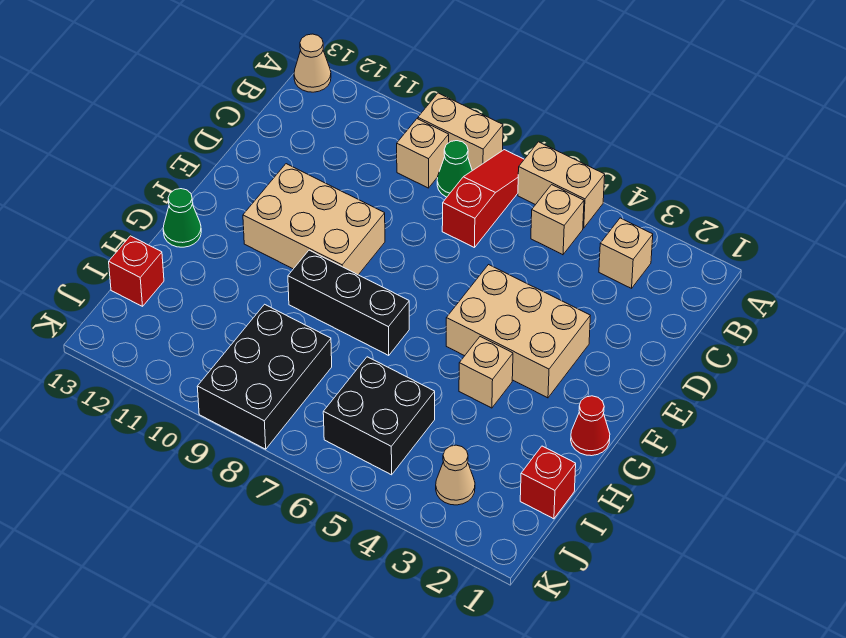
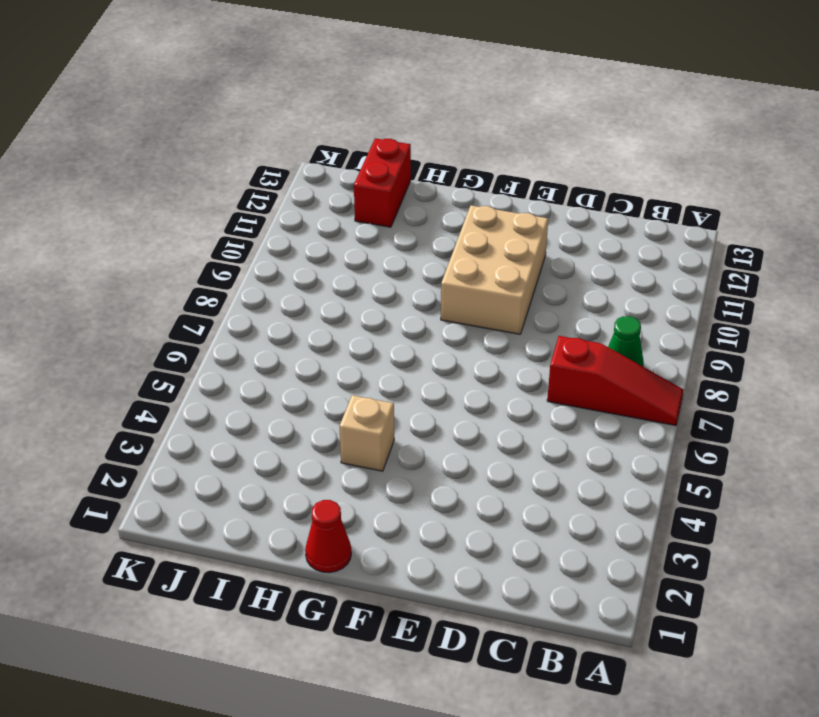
red brick I12:I13 level 1 -> red brick I13 level 1
none -> tan brick A5:A6 level 1
none -> tan brick A8:A9 level 1
none -> tan cone A13 level 1

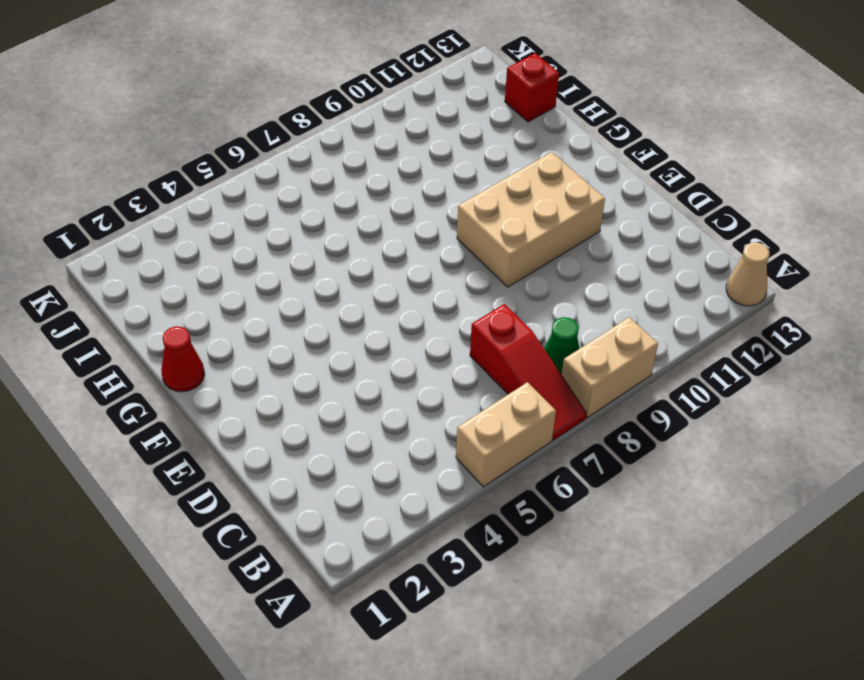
none -> tan brick B3 level 1
none -> tan brick B5 level 1
none -> tan brick B9 level 1

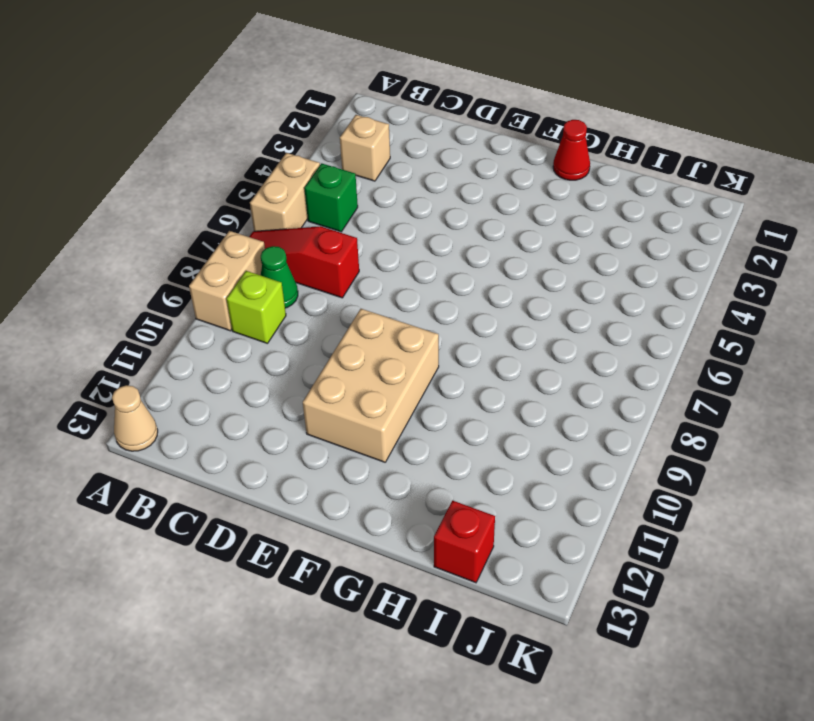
green brick B5 level 1 -> tan brick B5 level 1
lime brick B9 level 1 -> tan brick B9 level 1
none -> tan brick E3:F5 level 1
none -> tan brick G4 level 1
none -> black brick G7:G9 level 1

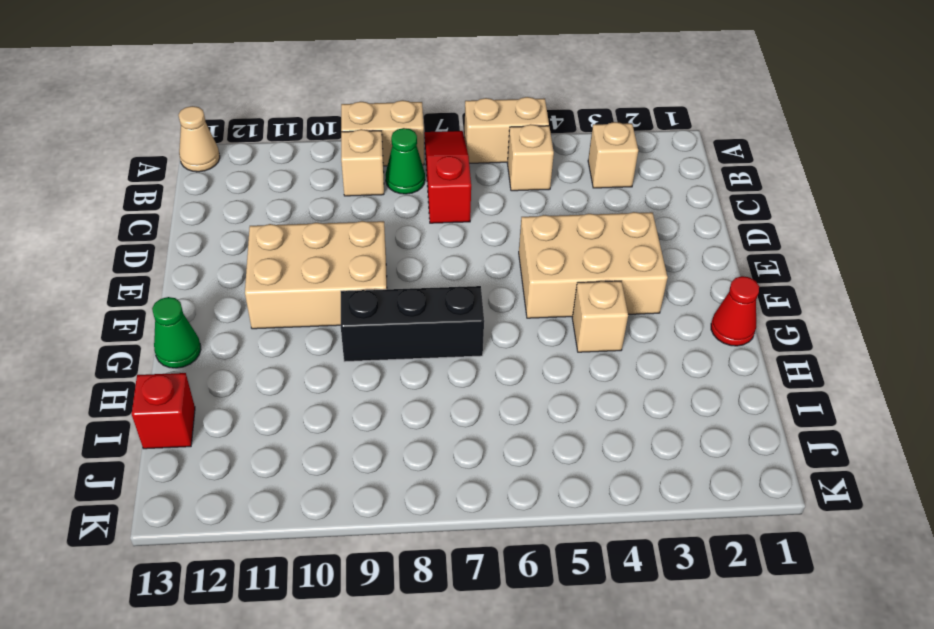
none -> red brick I1 level 1
none -> black brick I5:J6 level 1
none -> black brick I8:K9 level 1

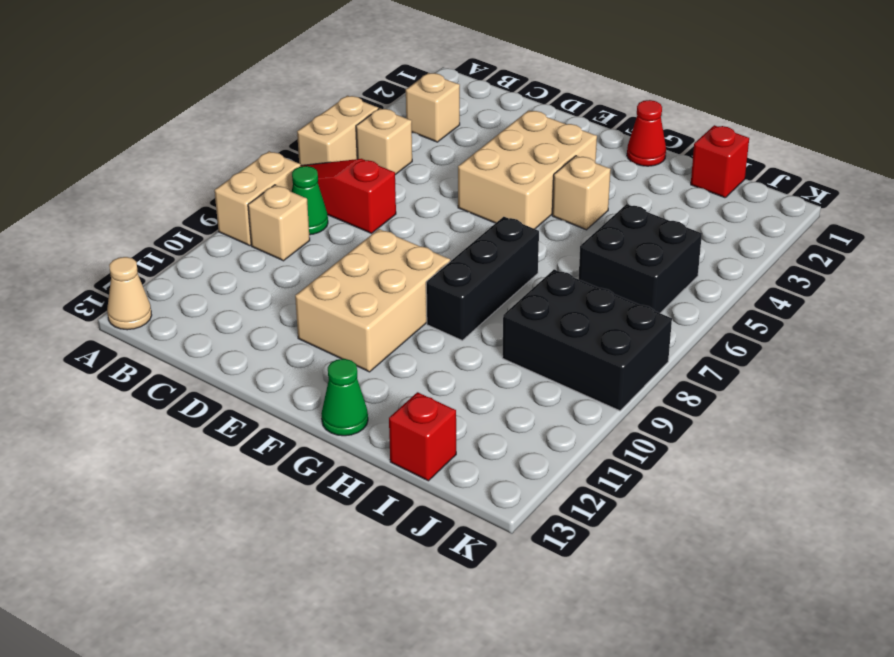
none -> tan cone J3 level 1

